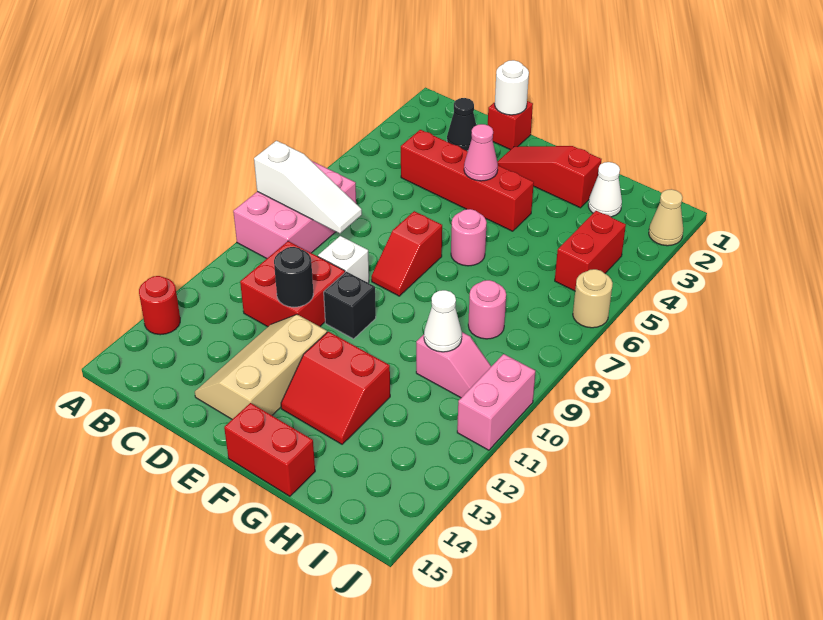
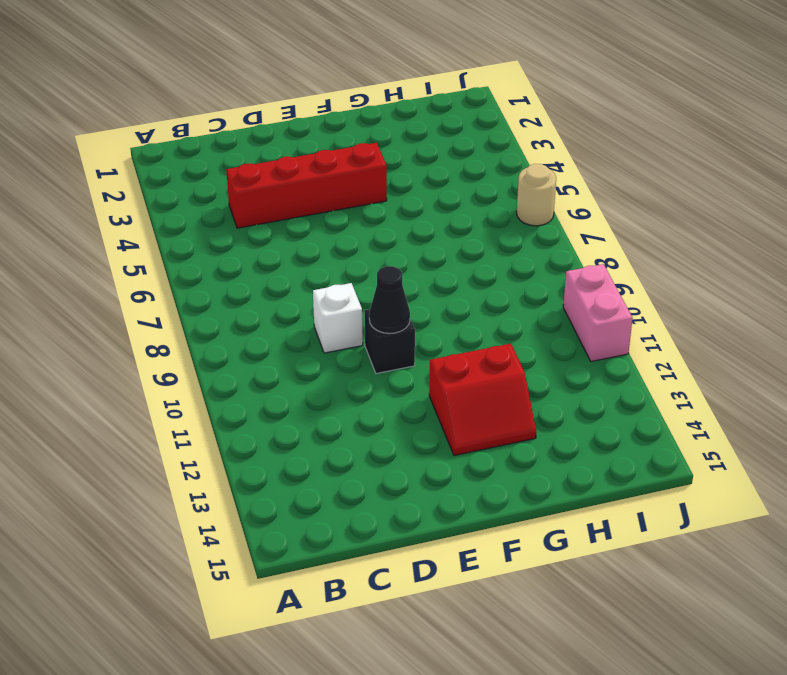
black cone E10 level 2 -> black cone C2 level 1
none -> pink brick A7:B9 level 1
none -> red round brick A13 level 1
none -> red brick C10:D11 level 1

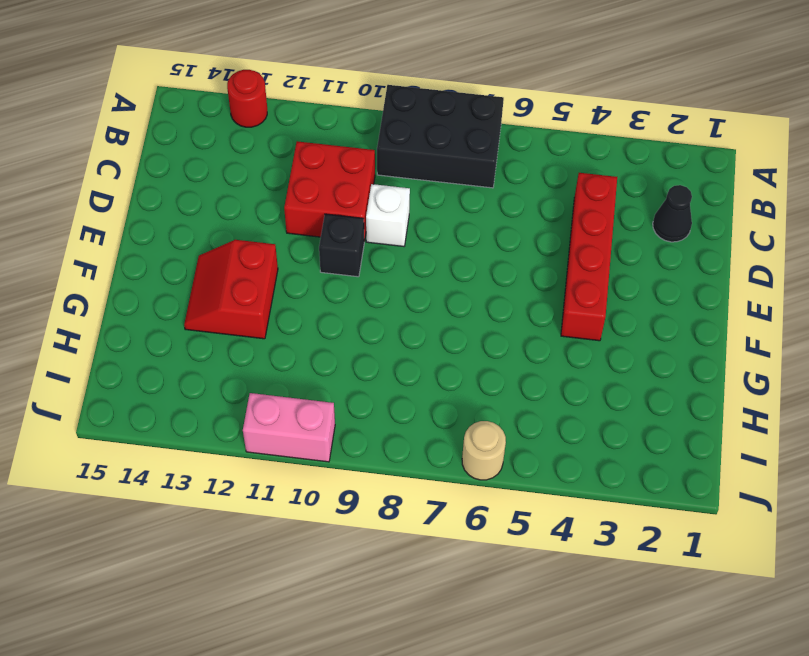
black brick A7:B9 level 1 -> pink brick A7:B9 level 1
none -> red brick D1 level 1
none -> tan slope D12:E14 level 1 top E
none -> red slope E2:G2 level 1 top G

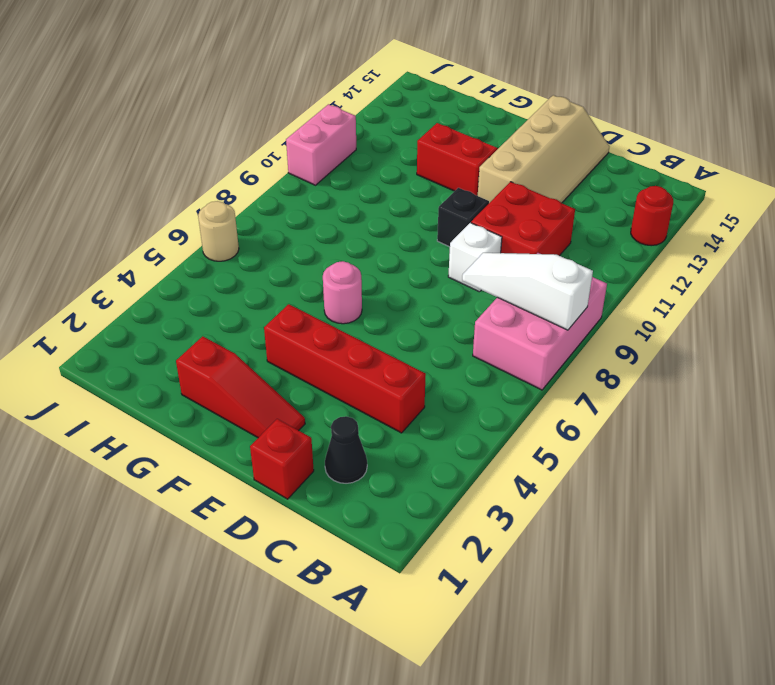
tan slope D12:E15 level 1 top E -> tan slope D12:E14 level 1 top E
none -> red slope E7:E8 level 1 top 7
none -> red brick F15:G15 level 1
none -> white cone H2 level 1

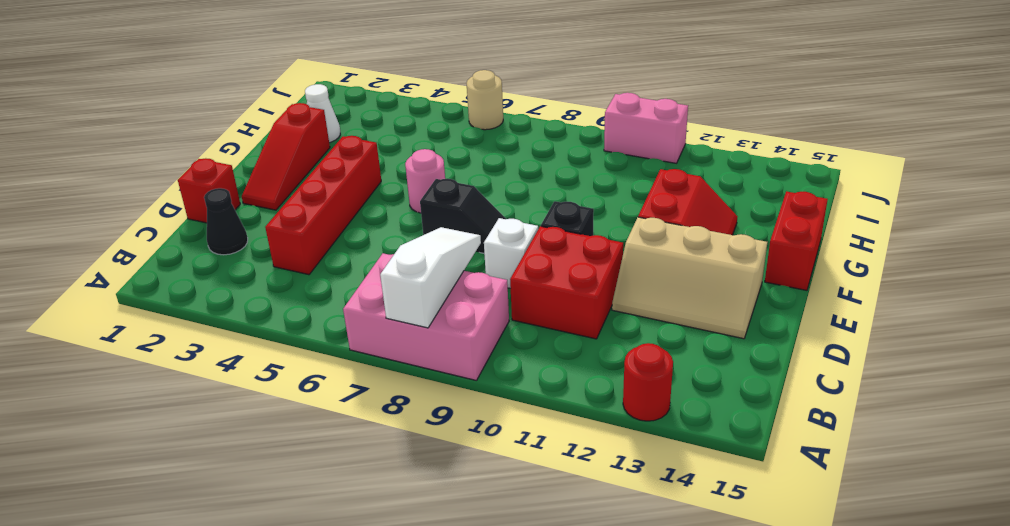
black slope E7:E8 level 1 top 7 -> red slope E7:E8 level 1 top 7
none -> pink round brick H8 level 1
none -> pink slope H10:I10 level 1 top H
none -> red brick I4:I5 level 1

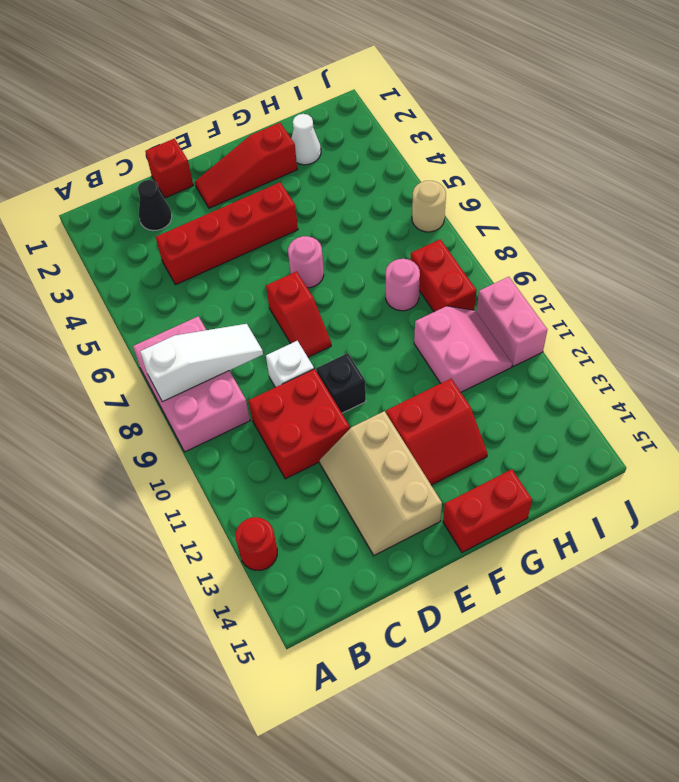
pink slope H10:I11 level 1 top H -> pink slope H10:I10 level 1 top H
red brick I8:I9 level 1 -> red brick I4:I5 level 1
none -> tan cone J2 level 1
none -> white round brick D1 level 2
none -> black round brick D11 level 2

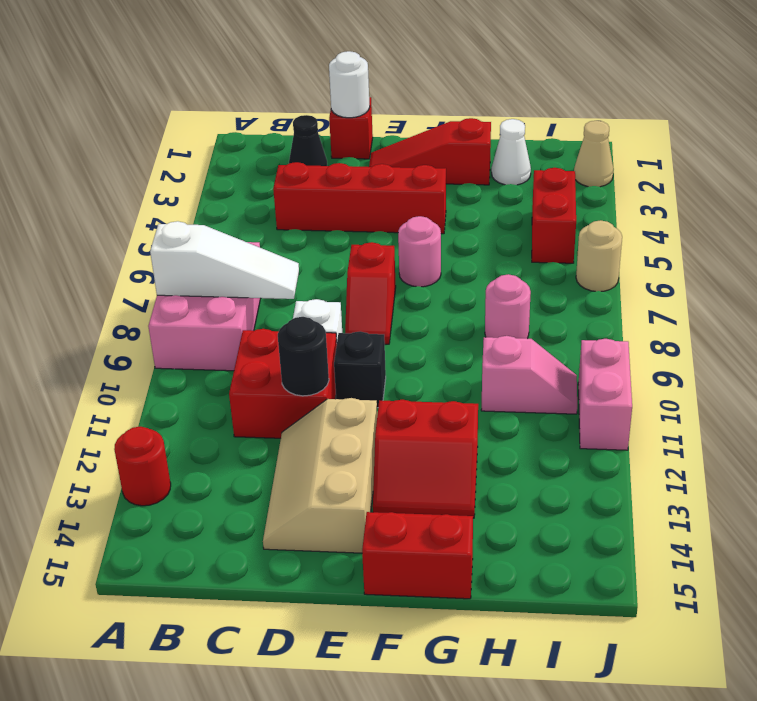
none -> pink cone E4 level 2
none -> white cone H10 level 2

